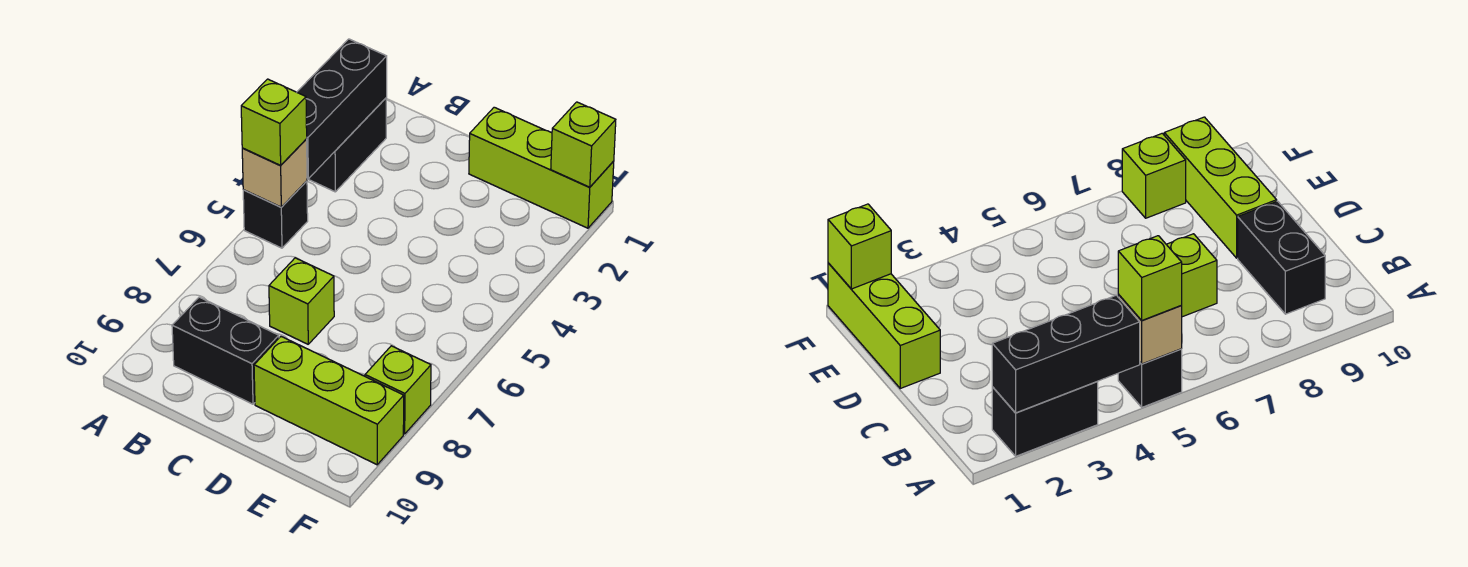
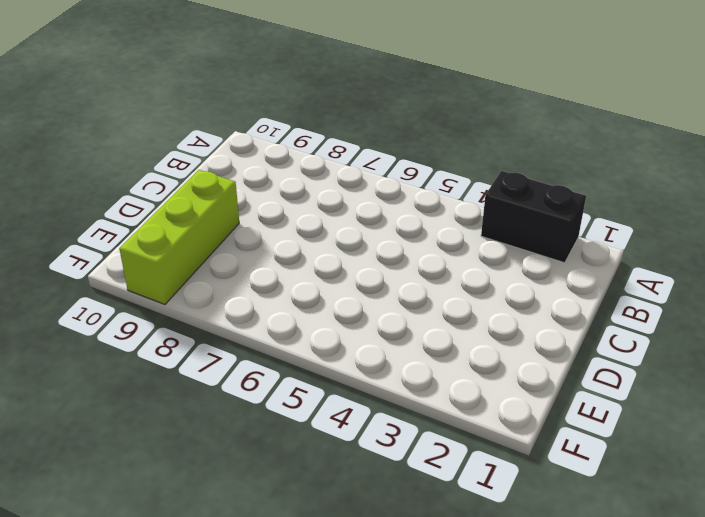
none -> black brick A5 level 1
none -> black brick B9:C9 level 1

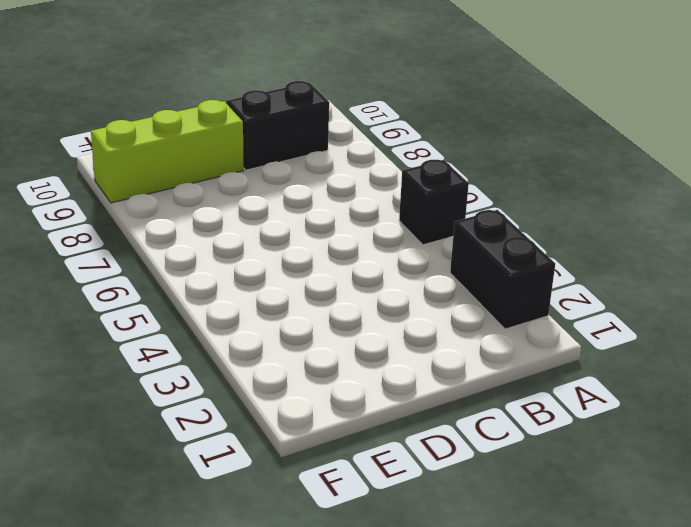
none -> lime brick C7 level 1
none -> lime brick D1:F1 level 1

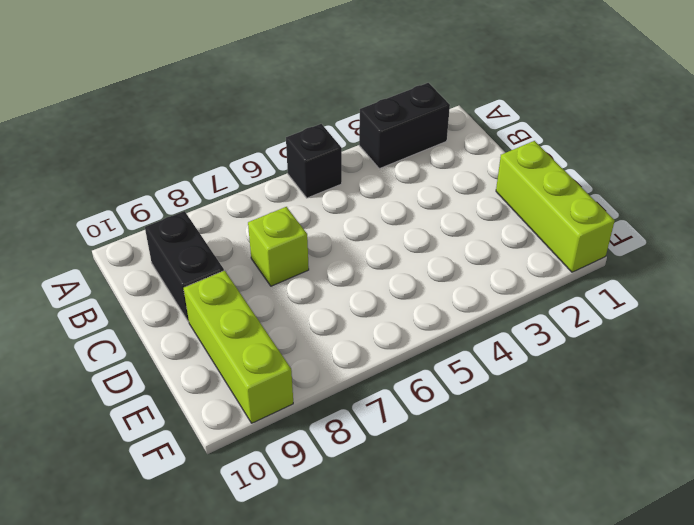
none -> lime brick F8 level 1
none -> black brick A2:A4 level 2

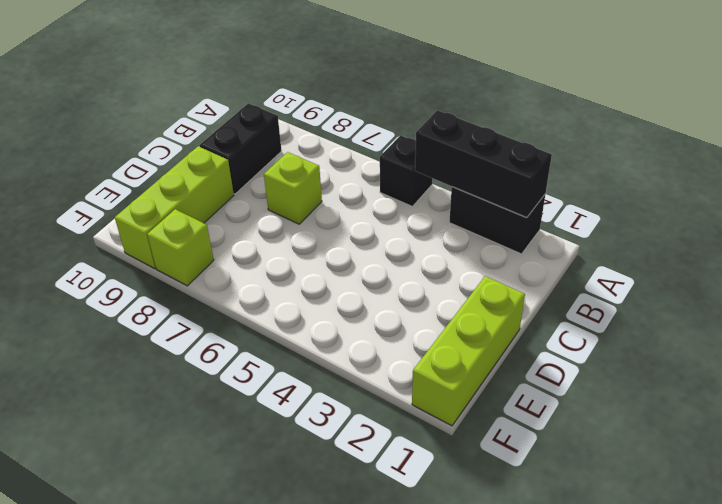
none -> tan brick A5 level 2
none -> lime brick F1 level 2

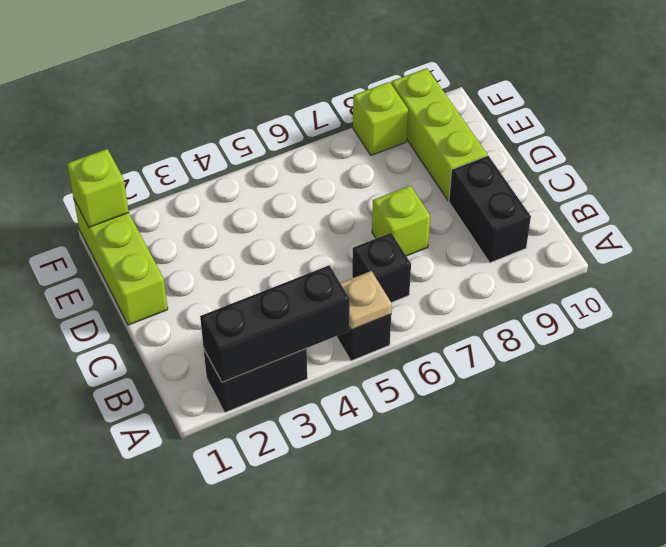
tan plate A5 level 2 -> tan brick A5 level 2
black brick B6 level 1 -> none
none -> lime brick A5 level 3

